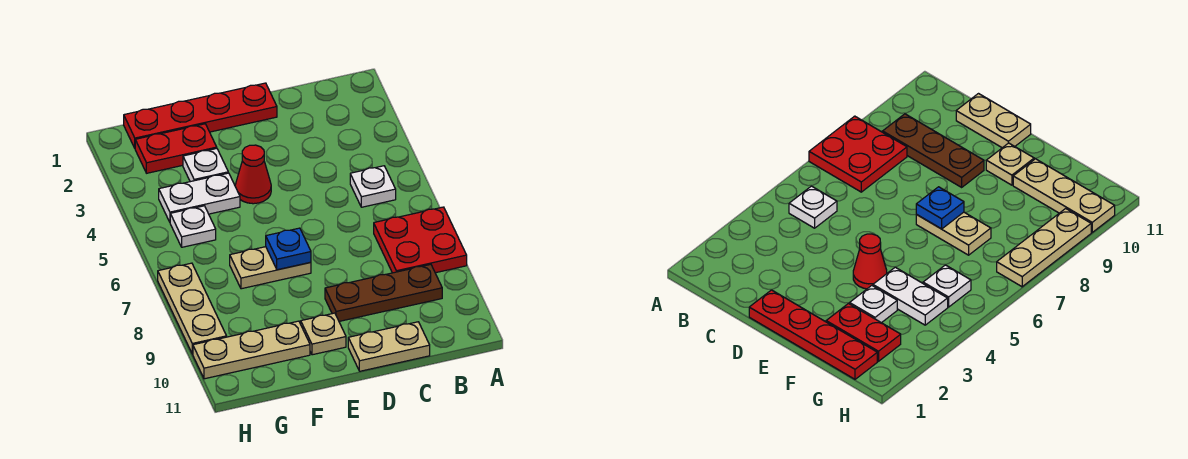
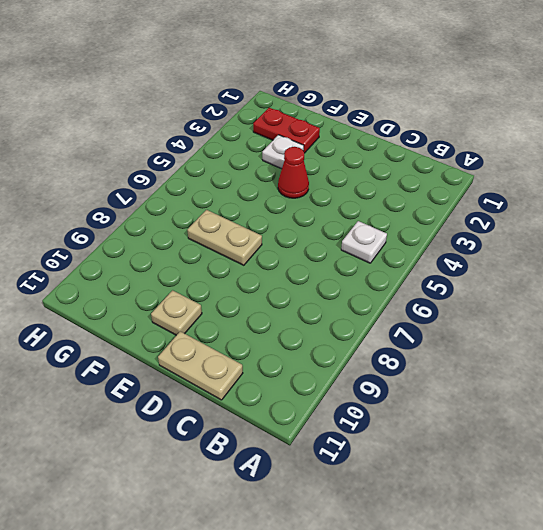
none -> red plate A7:B8 level 1
none -> brown plate B9:D9 level 1
none -> red plate D1:G1 level 1

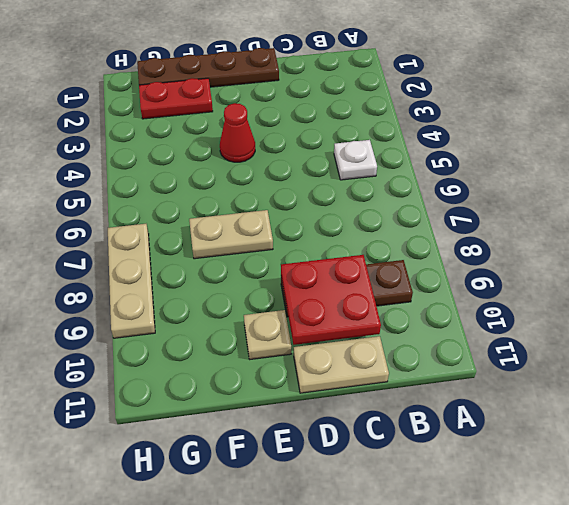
red plate C9:D10 level 2 -> red plate A7:B8 level 1
brown plate D1:G1 level 1 -> red plate D1:G1 level 1
none -> white plate F3 level 1
none -> white plate F4:G4 level 1
none -> tan plate F10:H10 level 1

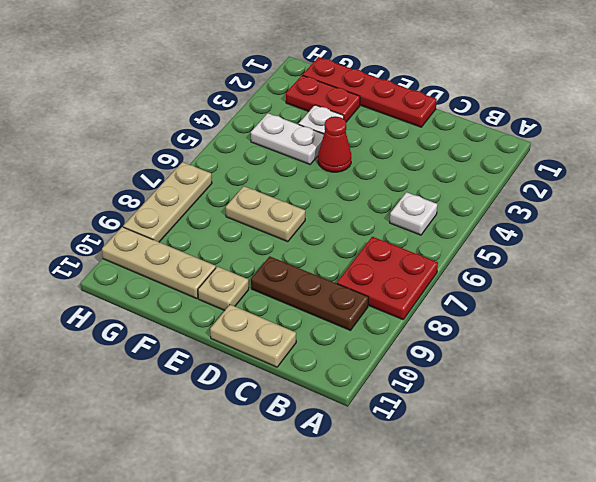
none -> white plate G5 level 1
none -> blue plate E7 level 2

